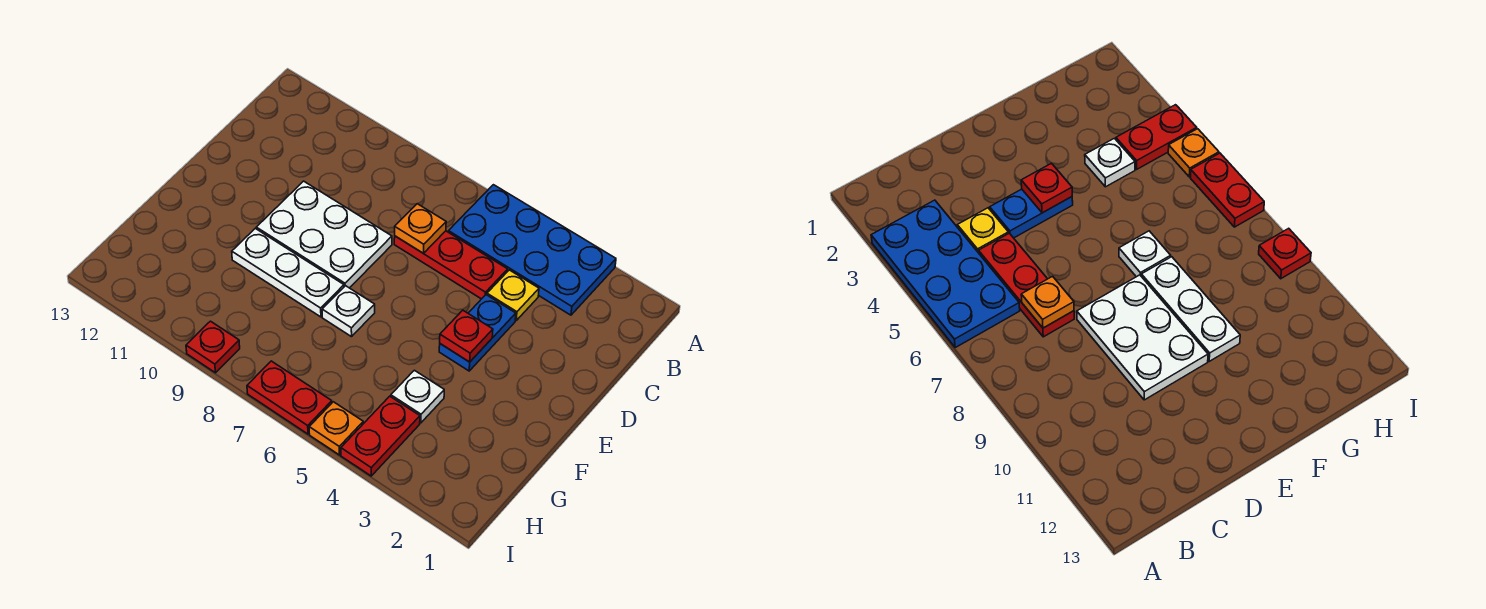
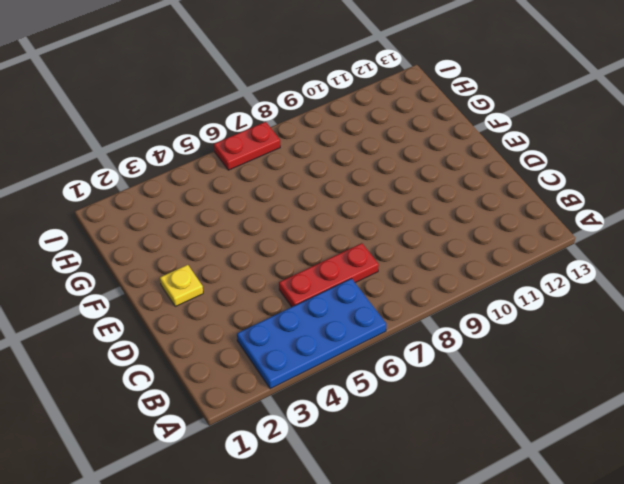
yellow plate E2 level 1 -> yellow plate C4 level 1
none -> blue plate D4:E4 level 1
none -> white plate D8:E10 level 1
none -> white plate F7 level 1

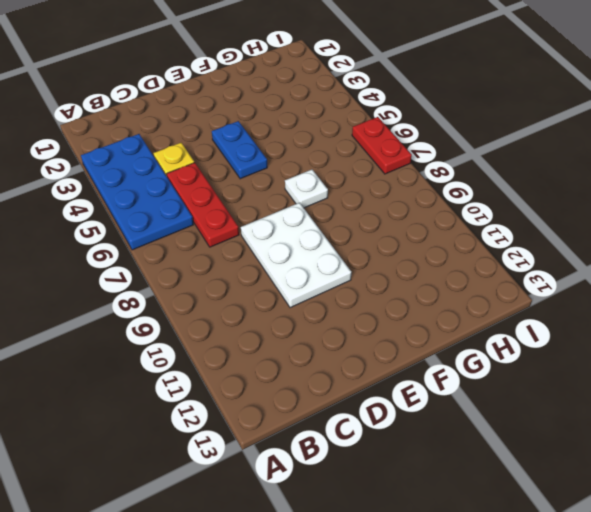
blue plate E4:E5 level 1 -> blue plate D4:E4 level 1
none -> white plate F8:F10 level 1
none -> white plate G4 level 1
none -> red plate H4:I4 level 1

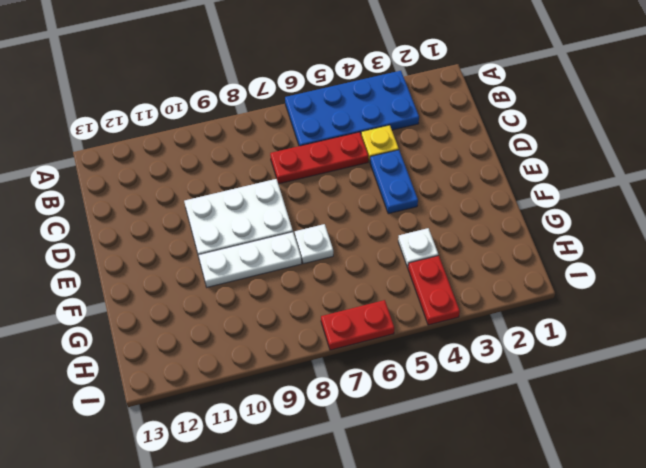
none -> orange plate I5 level 1
none -> red plate I9 level 1
none -> orange plate C7 level 2

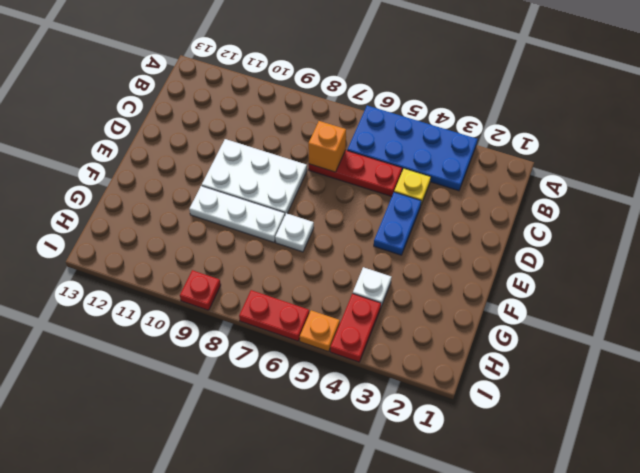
orange brick C7 level 2 -> orange plate C7 level 2
none -> red plate E4 level 2

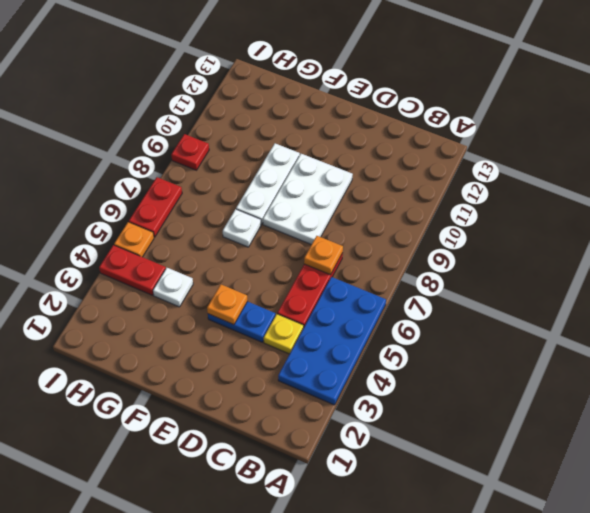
orange plate E4 level 2 -> red plate E4 level 2

